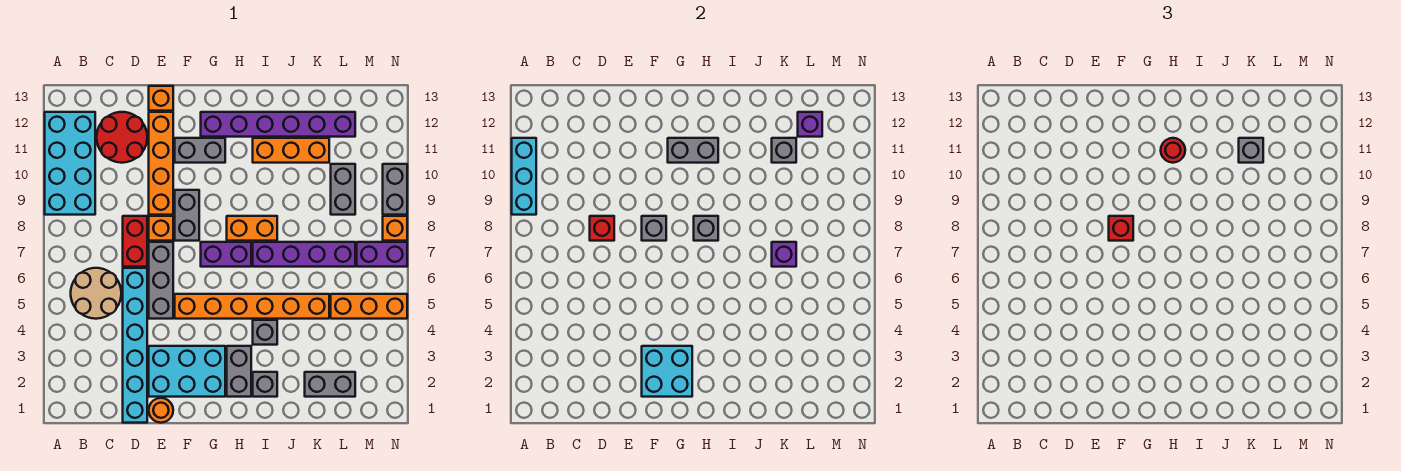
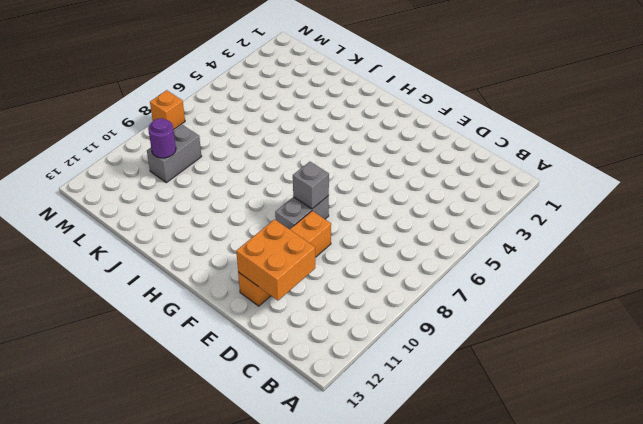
orange brick D11:E12 level 2 -> none
purple round brick L10 level 2 -> none
none -> cyan brick A9:B12 level 1
none -> tan round brick B5:C6 level 1
none -> red round brick C11:D12 level 1
none -> cyan brick D1:D6 level 1

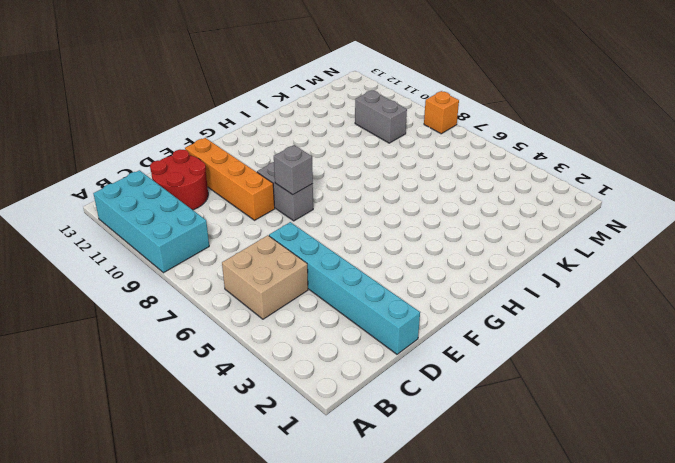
tan brick B5:C6 level 1 -> tan round brick B5:C6 level 1
none -> red brick D7:D8 level 1
none -> orange round brick E1 level 1
none -> cyan brick E2:G3 level 1
none -> grey brick E5:E7 level 1

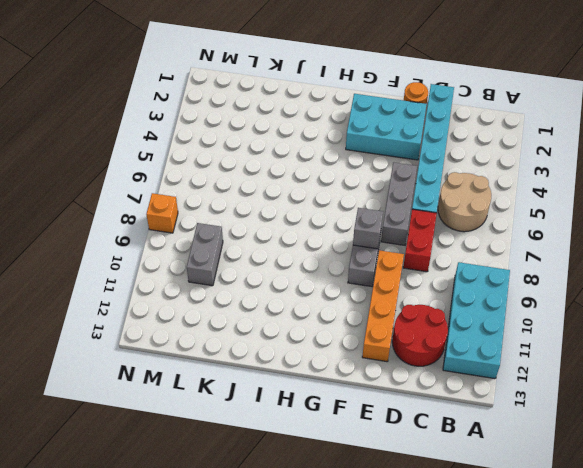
none -> orange brick E8 level 1
none -> orange brick E13 level 1
none -> orange brick F5:K5 level 1
none -> grey brick F11:G11 level 1

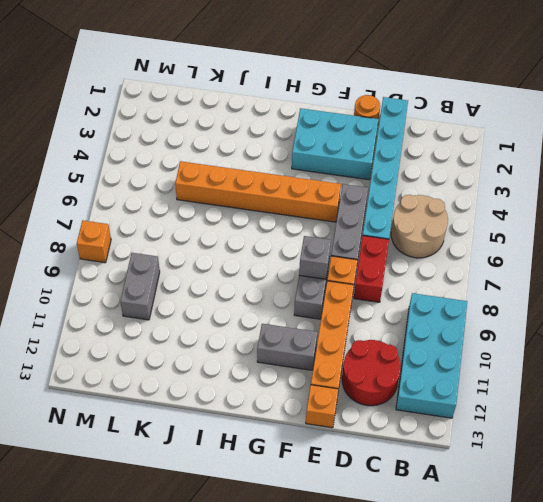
none -> purple brick G7:H7 level 1
none -> purple brick G12:L12 level 1
none -> grey brick H2:H3 level 1
none -> orange brick H8:I8 level 1

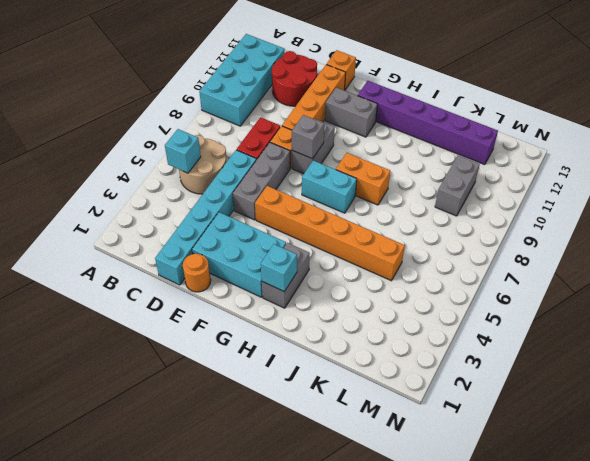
cyan brick B5 level 2 -> none
cyan brick G7:H7 level 1 -> purple brick G7:H7 level 1
cyan brick H2 level 2 -> none
none -> grey brick I2 level 1
none -> grey brick I4 level 1
none -> purple brick I7:L7 level 1
none -> orange brick I11:K11 level 1

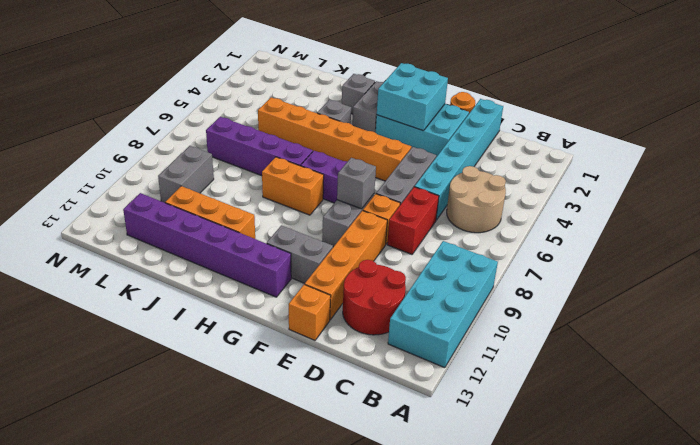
none -> grey brick K2:L2 level 1
none -> orange brick L5:N5 level 1
none -> purple brick M7:N7 level 1
none -> orange brick N8 level 1

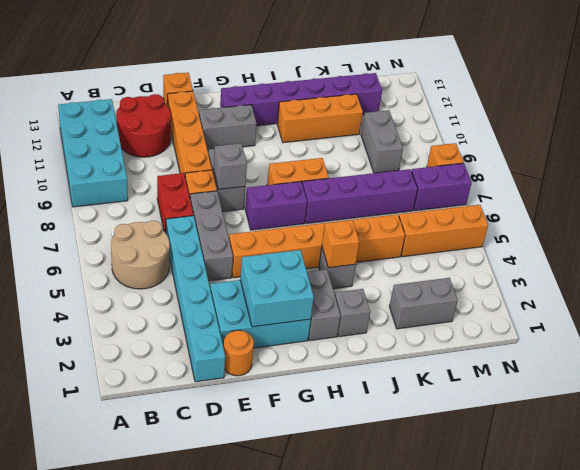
orange brick I4 level 2 -> none
none -> grey brick N9:N10 level 1
none -> cyan brick A9:A11 level 2
none -> red brick D8 level 2
none -> grey brick G11:H11 level 2

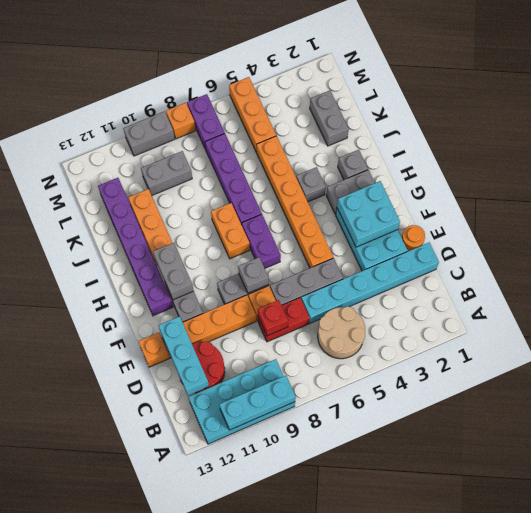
cyan brick C12:E12 level 2 -> none
none -> grey brick H8 level 2
none -> purple brick K7 level 2
none -> grey brick K11 level 2
none -> purple brick L12 level 2

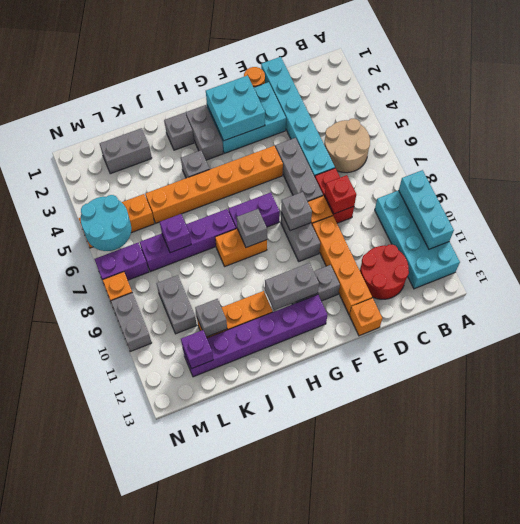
cyan round brick M5:N6 level 2 -> none
none -> red brick F8 level 3
none -> red round brick H11 level 3
none -> grey brick K11 level 3

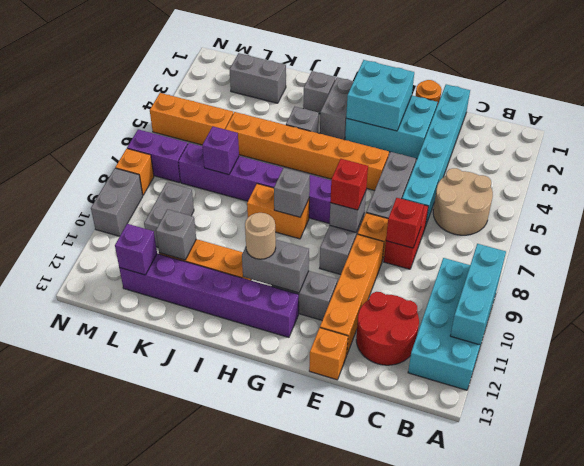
tan round brick H11 level 3 -> red round brick H11 level 3
none -> grey brick K11 level 3

